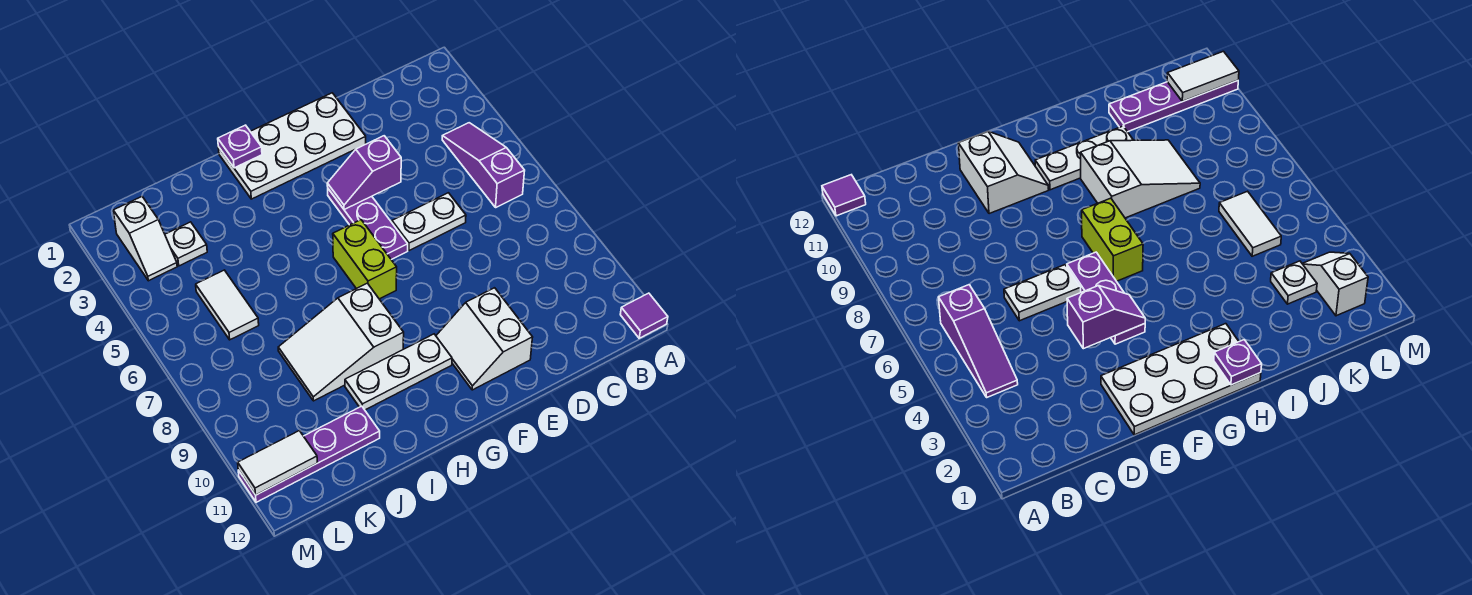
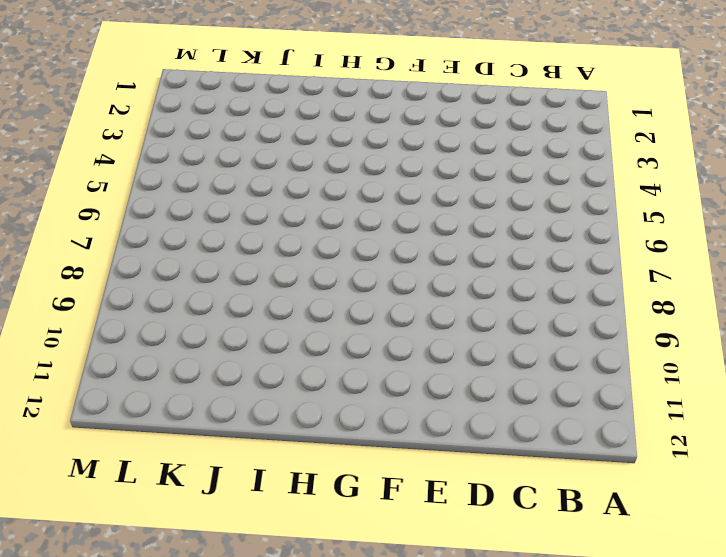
none -> purple tile A12 level 1
none -> purple slope B4:B6 level 1 top 6
none -> white plate D6:E6 level 1

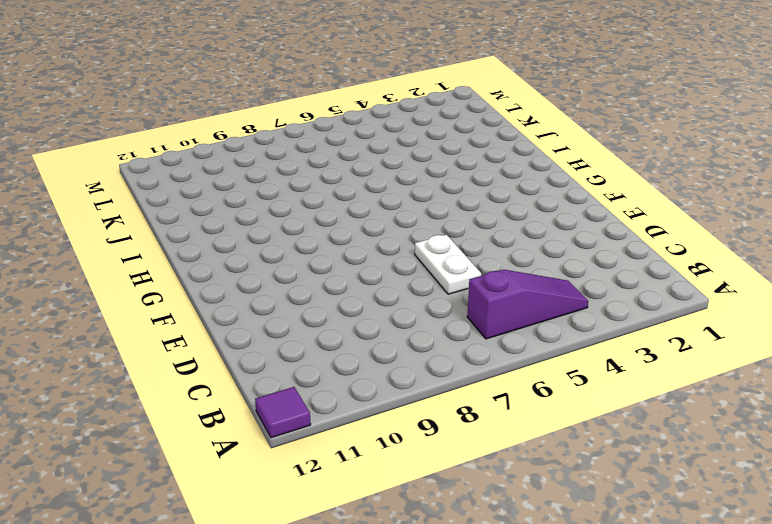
none -> white plate E1:H2 level 1
none -> white slope E10:F11 level 1 top E
none -> purple plate F4:F6 level 1

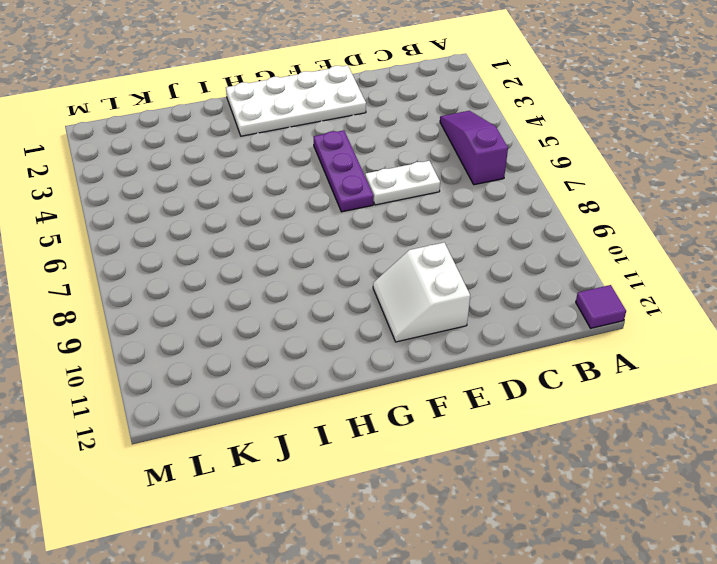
none -> lime brick G6:G7 level 1
none -> white plate G10:I10 level 1
none -> white slope H8:J9 level 1 top H

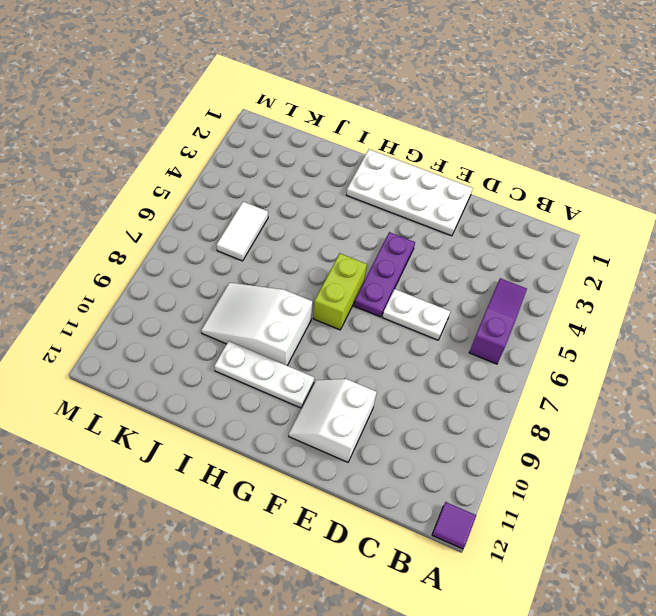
none -> purple plate J11:M11 level 1
none -> white plate K3 level 1
none -> white slope L2:L3 level 1 top 2

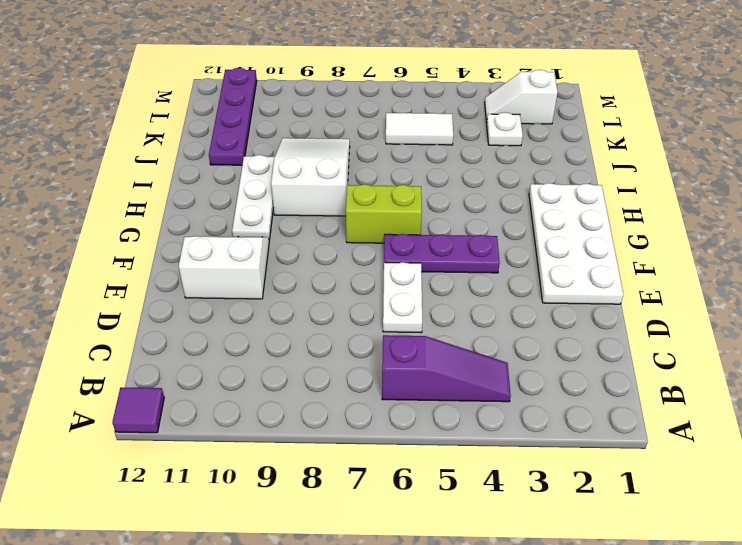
none -> purple slope E4:F4 level 2 top E
none -> purple plate H1 level 2
none -> white tile L11:M11 level 2

